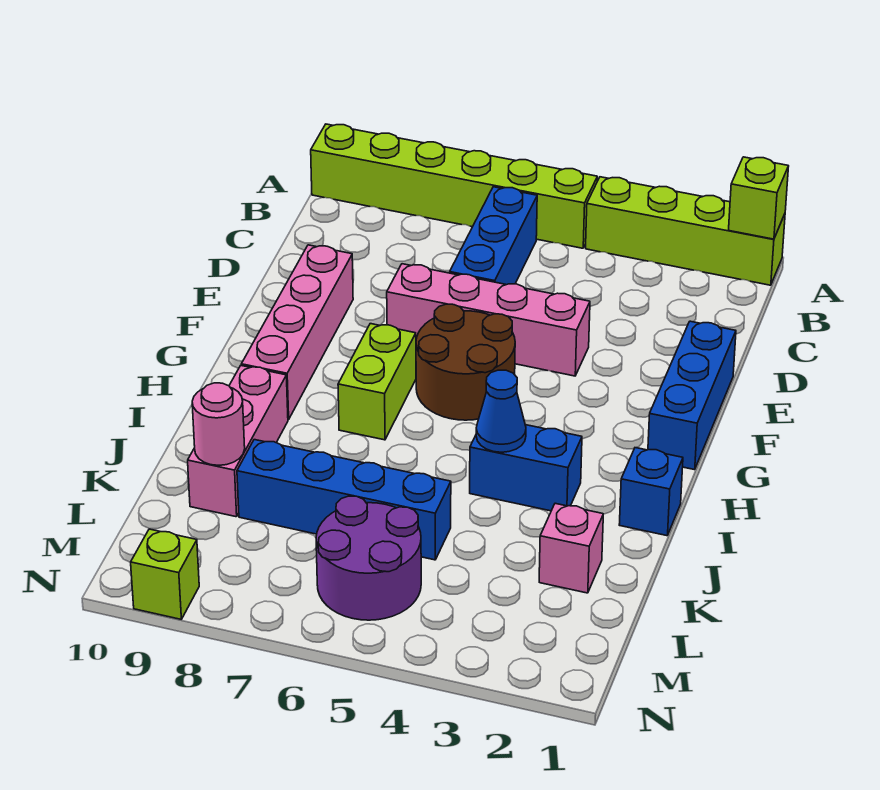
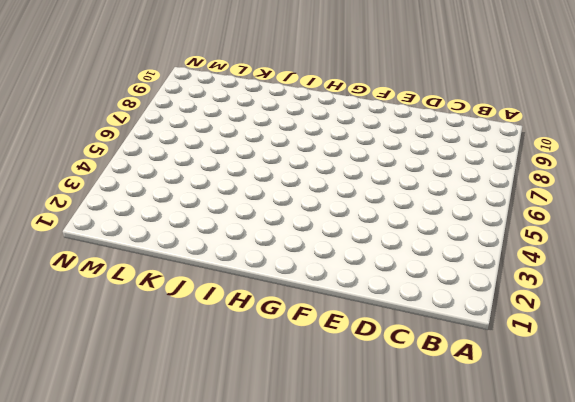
none -> lime brick A1:A4 level 1
none -> lime brick A5:A10 level 1
none -> blue brick B6:D6 level 1

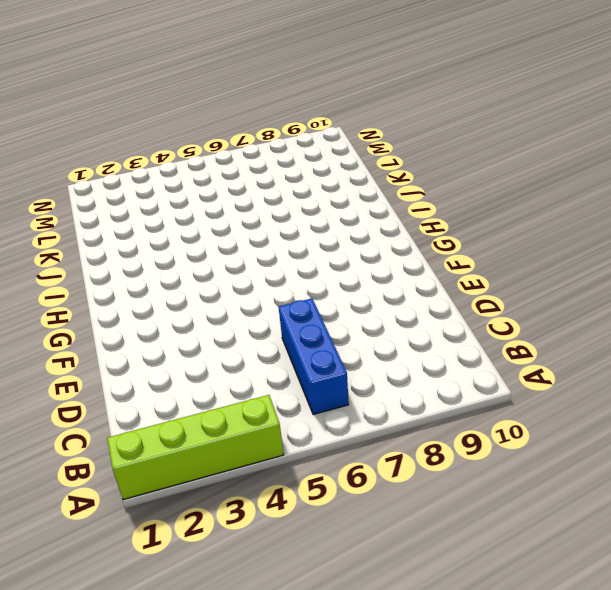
none -> lime brick A5:A10 level 1
none -> blue brick E1:G1 level 1
none -> pink brick E4:E7 level 1

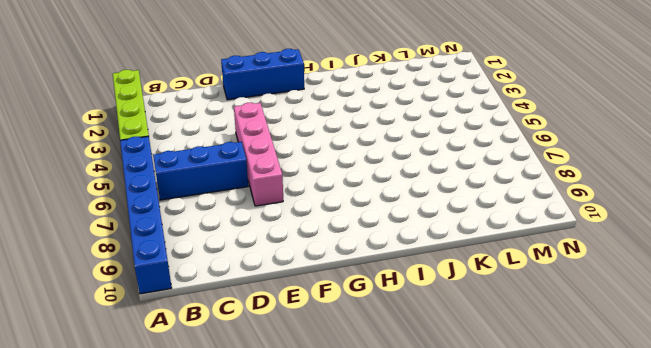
blue brick A5:A10 level 1 -> lime brick A5:A10 level 1
none -> pink brick E9:H9 level 1
none -> brown round brick F5:G6 level 1
none -> lime brick G7:H7 level 1

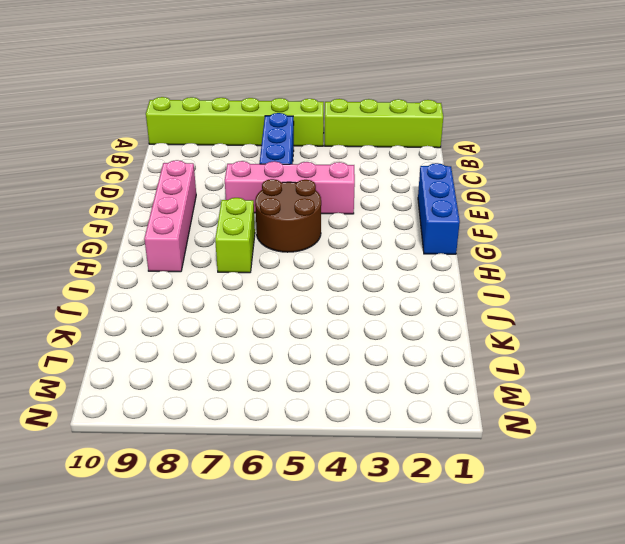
none -> blue brick I1 level 1
none -> blue brick I3:I4 level 1
none -> pink brick I9:K9 level 1

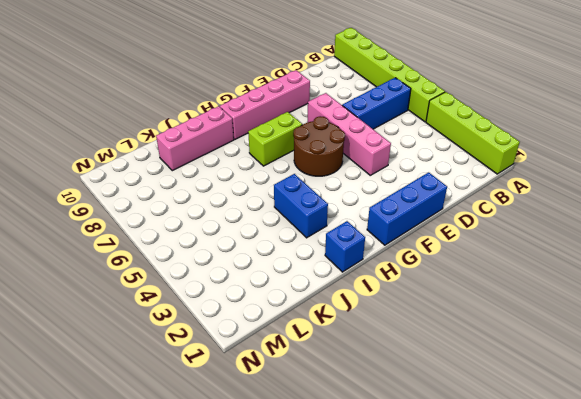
none -> pink brick K2 level 1
none -> blue brick K5:K8 level 1
none -> purple round brick L5:M6 level 1

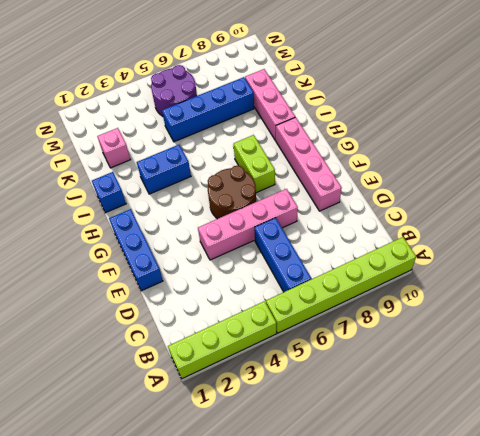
none -> lime brick N9 level 1
none -> lime brick A1 level 2
none -> blue cone I4 level 2

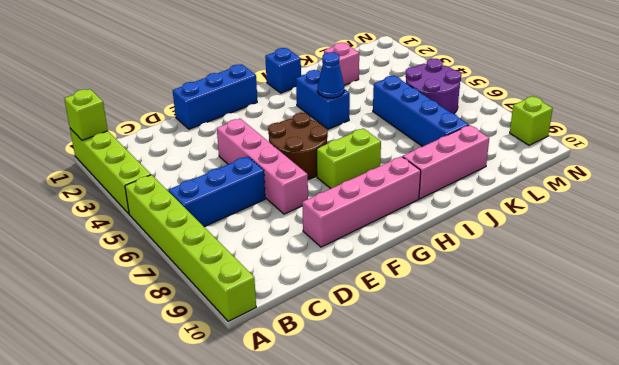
none -> pink round brick K9 level 2

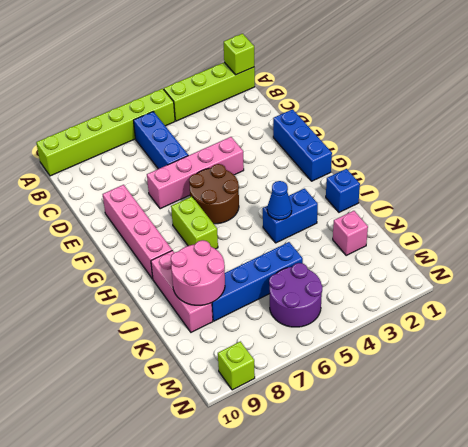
pink round brick J8:K9 level 2 -> pink round brick K9 level 2

